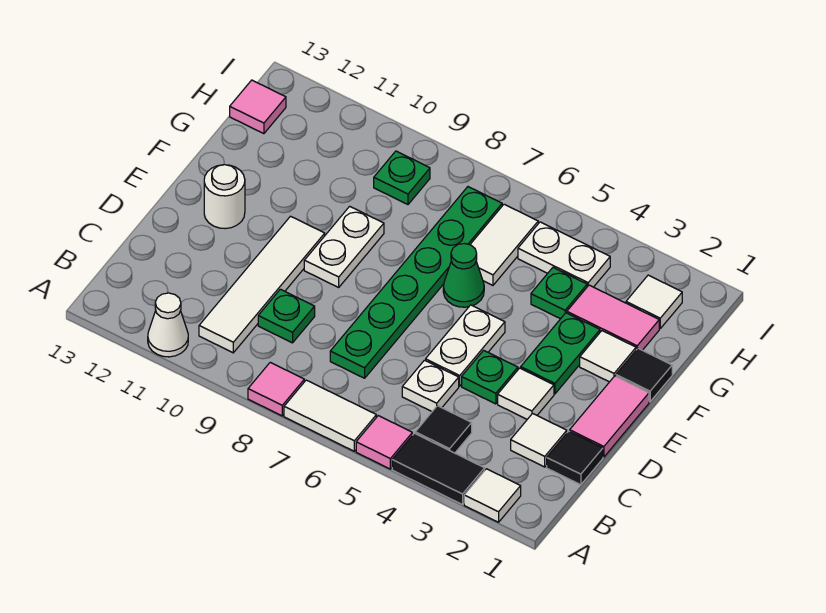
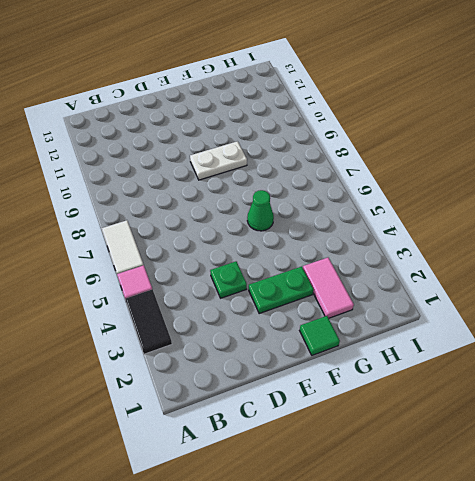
green tile F1 level 1 -> black tile F1 level 1
none -> white tile A2 level 1
none -> pink tile A8 level 1
none -> white cone A11 level 1
none -> black tile B4 level 1

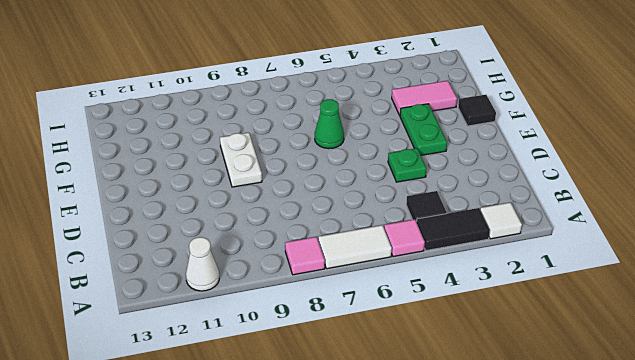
none -> white tile B10:E10 level 1
none -> black tile C1 level 1
none -> white tile C2 level 1
none -> white plate C5 level 1

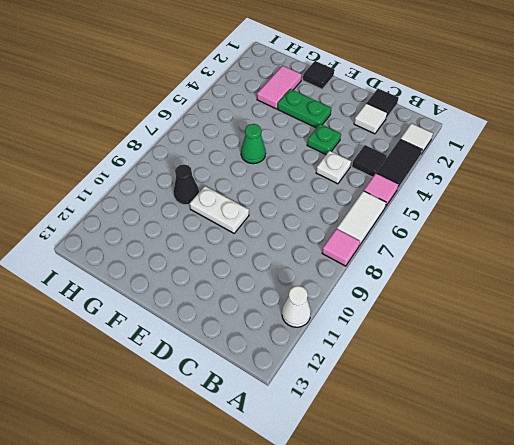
black cone G9 level 1 -> none
none -> white tile B10:E10 level 1
none -> green plate C7:H7 level 1
none -> green plate C9 level 1
none -> pink tile D1:E1 level 1

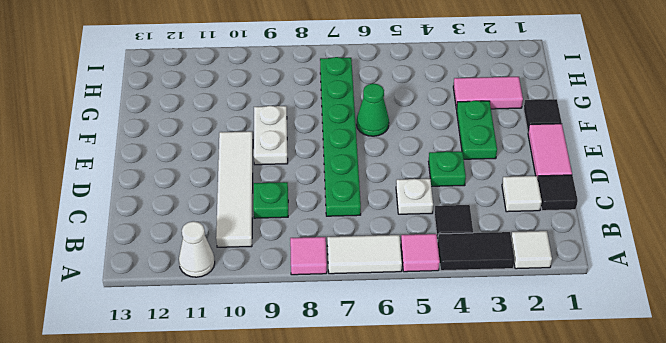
none -> white tile D3 level 1
none -> white plate D5:E5 level 1
none -> white round brick E12 level 1
none -> white tile F2 level 1

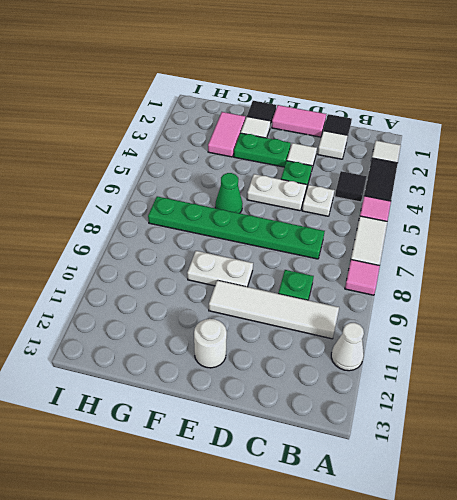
none -> green plate G4 level 1
none -> white tile G6:H6 level 1
none -> white tile H2 level 1
none -> white plate H4:H5 level 1

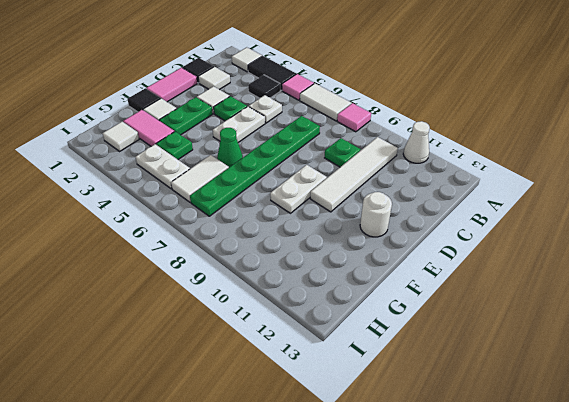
none -> green plate H9 level 1
none -> pink tile H13 level 1

